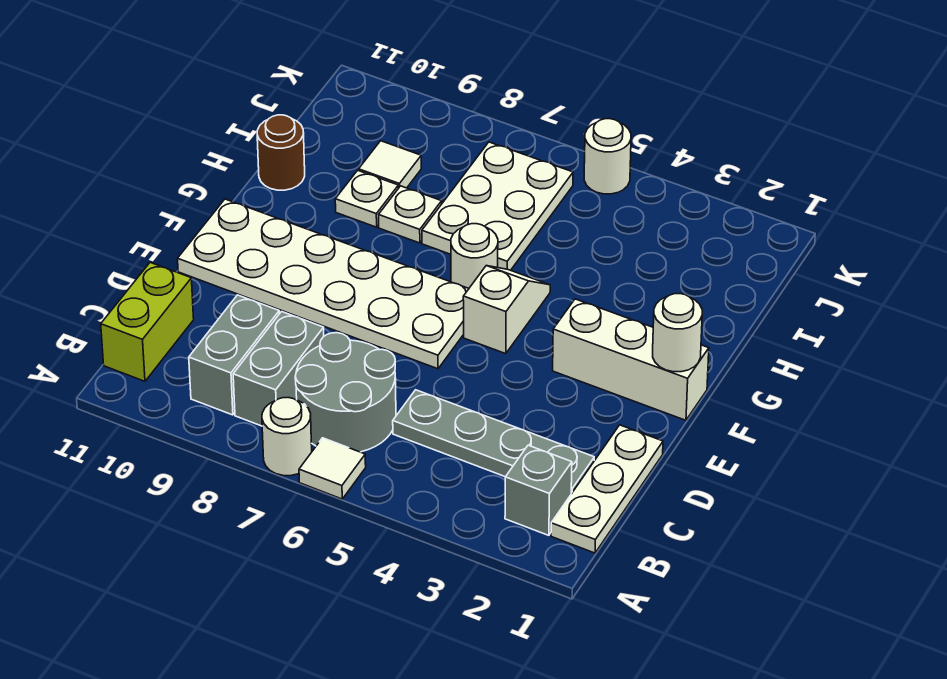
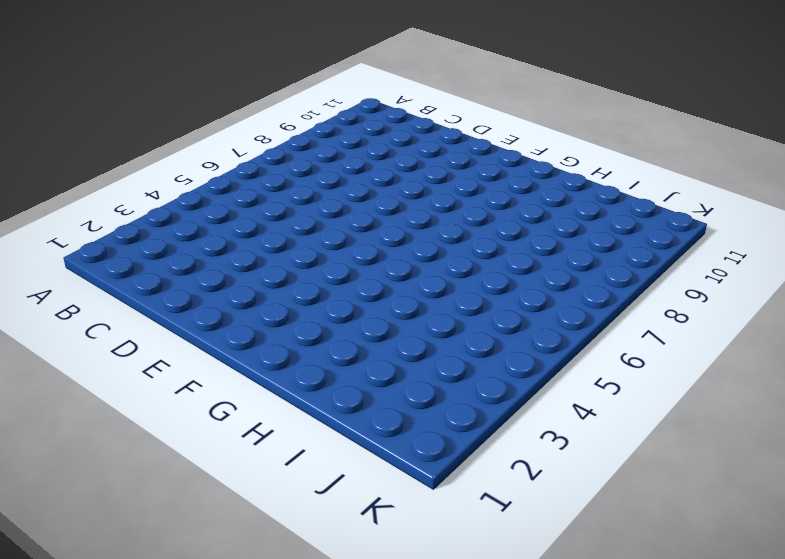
none -> white tile A6 level 1
none -> white round brick A7 level 1
none -> white plate B1:D1 level 1

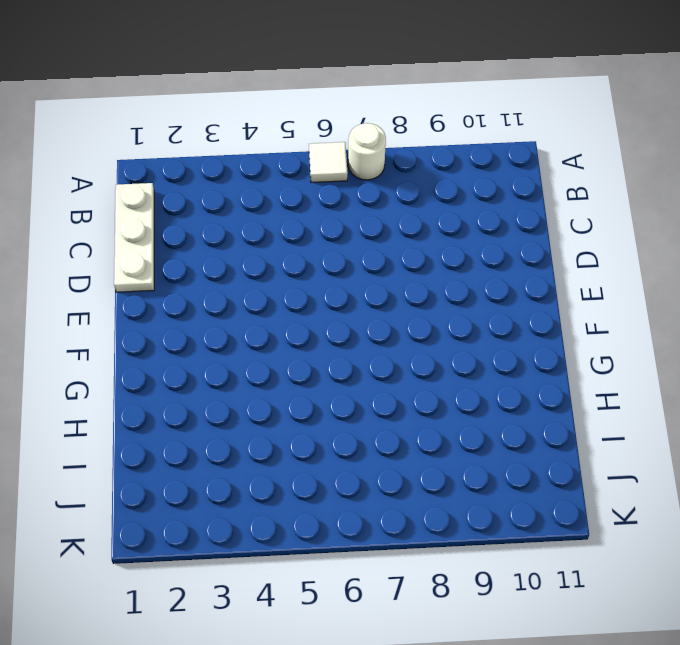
none -> grey brick B2 level 1
none -> grey round brick B6:C7 level 1
none -> grey brick B8:C8 level 1

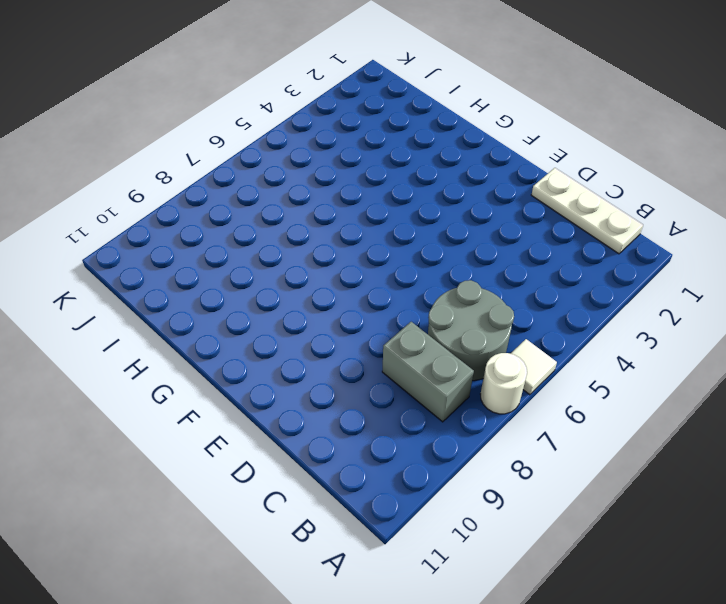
none -> grey brick B2 level 1
none -> grey brick B9:C9 level 1
none -> lime brick B11:C11 level 1

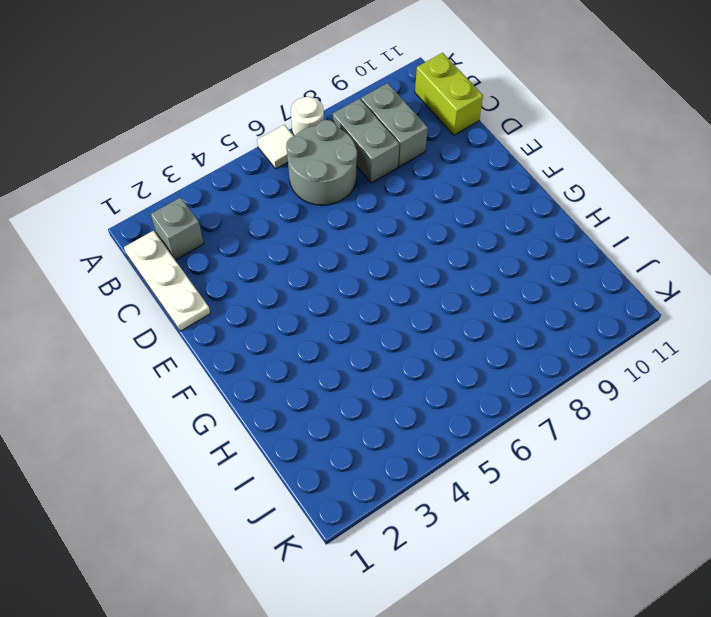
none -> grey plate C2:C5 level 1
none -> white plate E6:F11 level 1
none -> white brick F1:F3 level 1

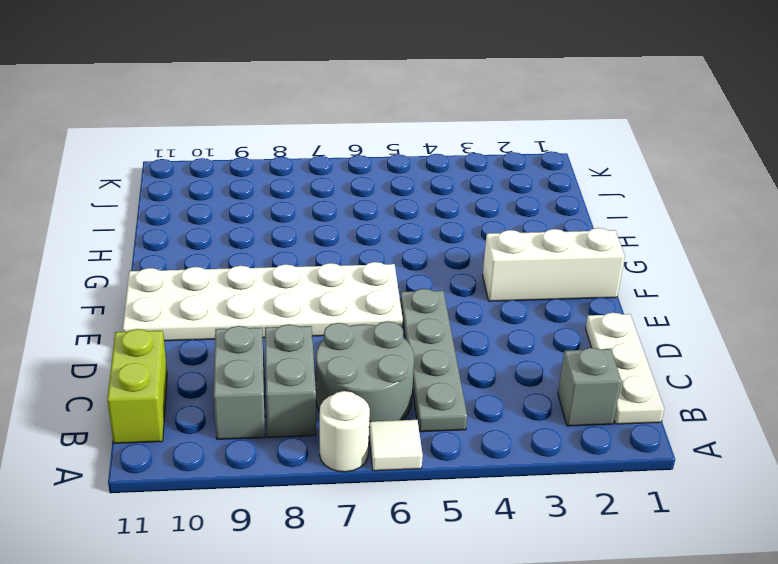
grey plate B5:E5 level 1 -> grey plate C2:C5 level 1
none -> white slope F5:G5 level 1 top F
none -> white round brick G6 level 1
none -> white plate H6:J7 level 1

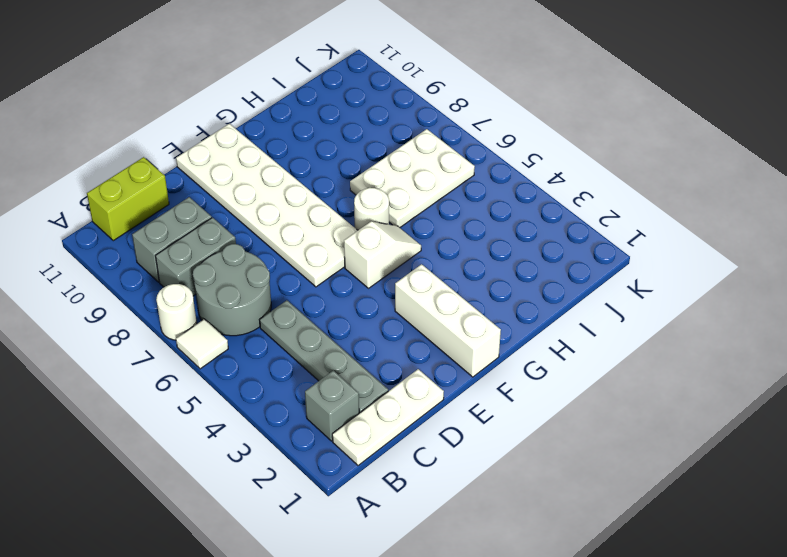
none -> white plate H8 level 1
none -> white plate H9 level 1
none -> brown round brick H11 level 1

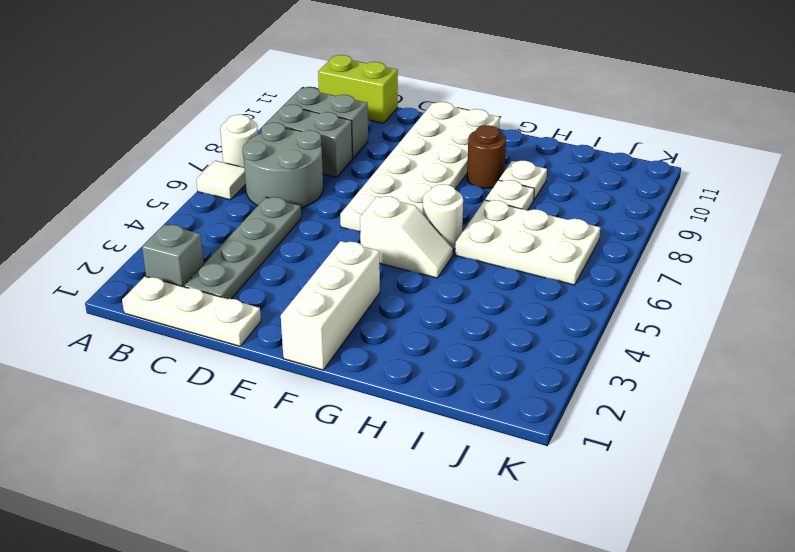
brown round brick G9 level 1 -> brown round brick H11 level 1
none -> white tile I9 level 1
none -> white round brick K5 level 1
none -> white round brick F1 level 2

